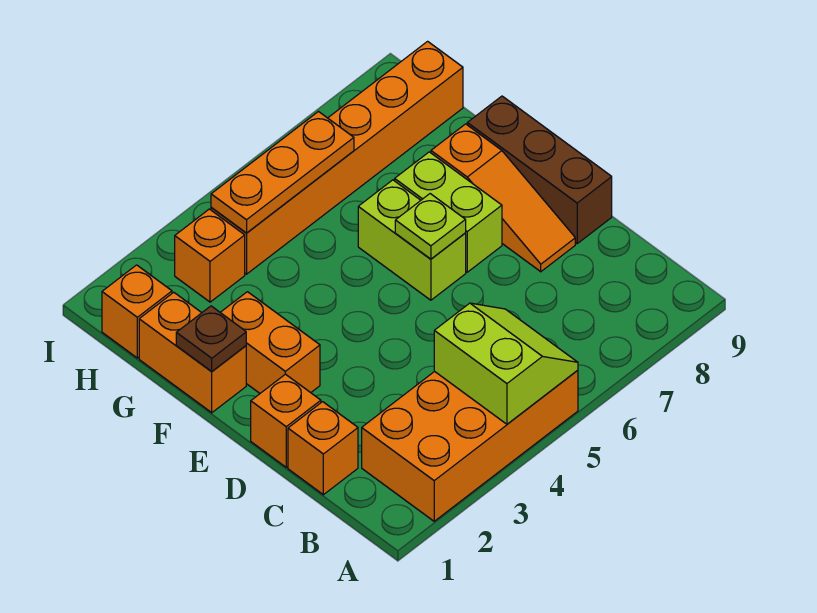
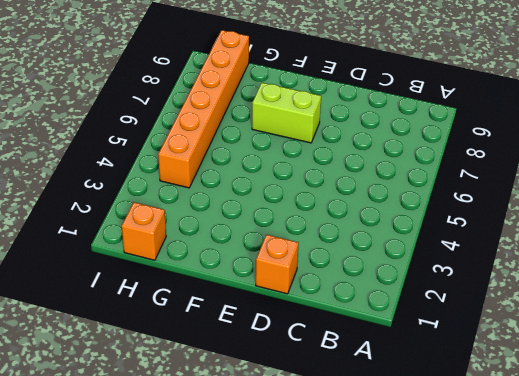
none -> orange brick A2:B5 level 1
none -> orange brick C1 level 1
none -> orange slope D8:F8 level 1 top F

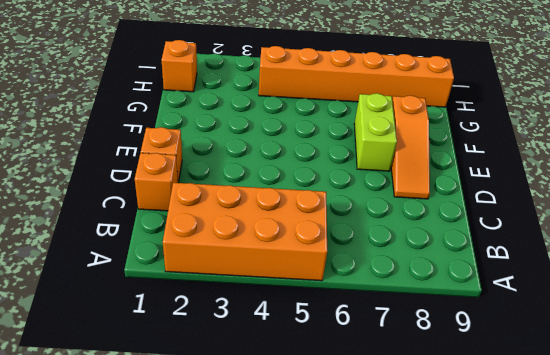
none -> brown brick D9:F9 level 1
none -> orange brick E2:F2 level 1
none -> lime brick E6:F6 level 1

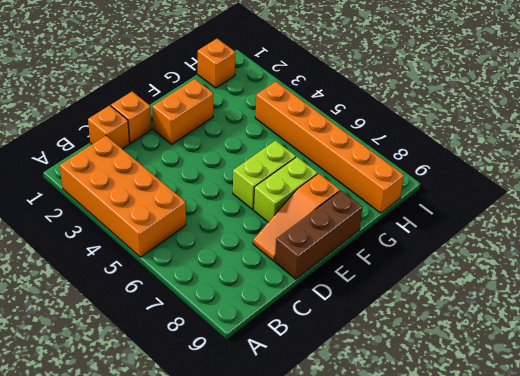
none -> orange brick F1:G1 level 1
none -> orange brick H3 level 1
none -> lime slope A4:B5 level 2 top 4

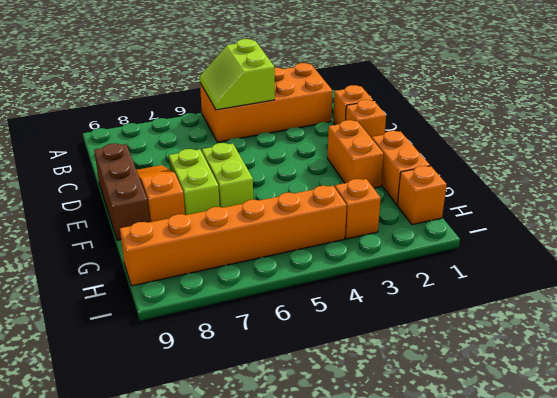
none -> lime plate E6 level 2
none -> brown plate F1 level 2
none -> orange plate H4:H6 level 2

